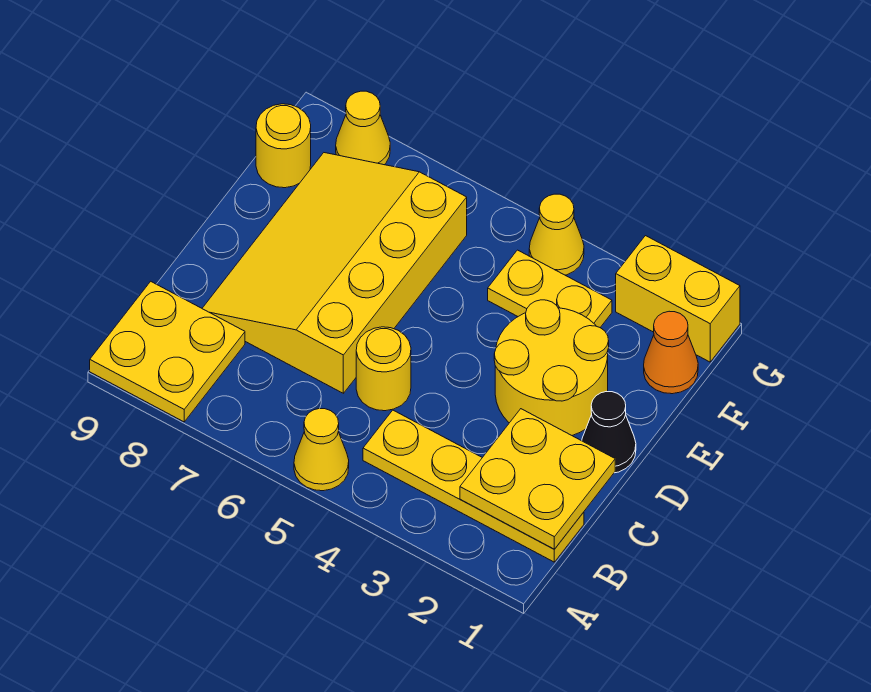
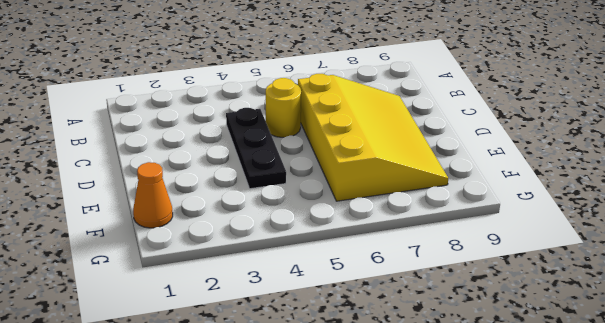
black plate C4:E4 level 1 -> none
none -> yellow cone A5 level 1
none -> yellow plate A8:B9 level 1
none -> yellow plate B1:B4 level 1

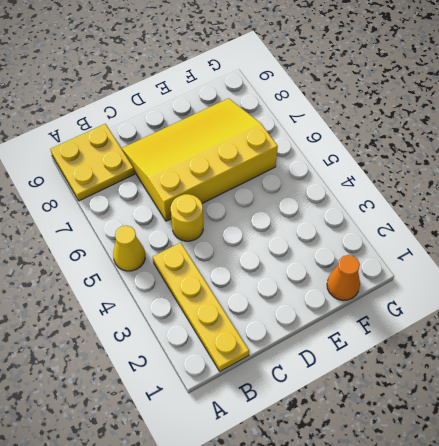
none -> black cone D1 level 1
none -> yellow round brick D2:E3 level 1
none -> yellow plate F3:F4 level 1

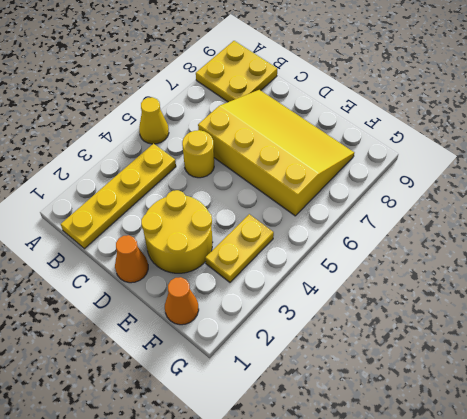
orange cone D1 level 1 -> black cone D1 level 1
none -> yellow round brick F9 level 1
none -> yellow brick G1:G2 level 1
none -> yellow cone G4 level 1

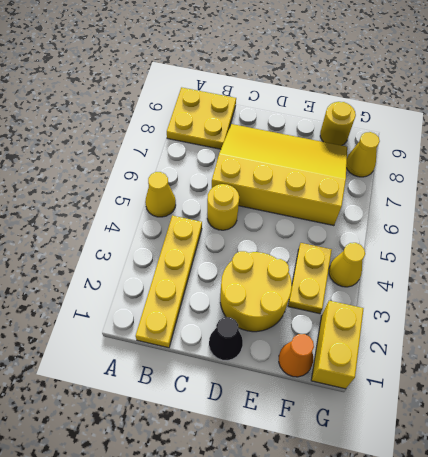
none -> yellow plate B1:C2 level 2

